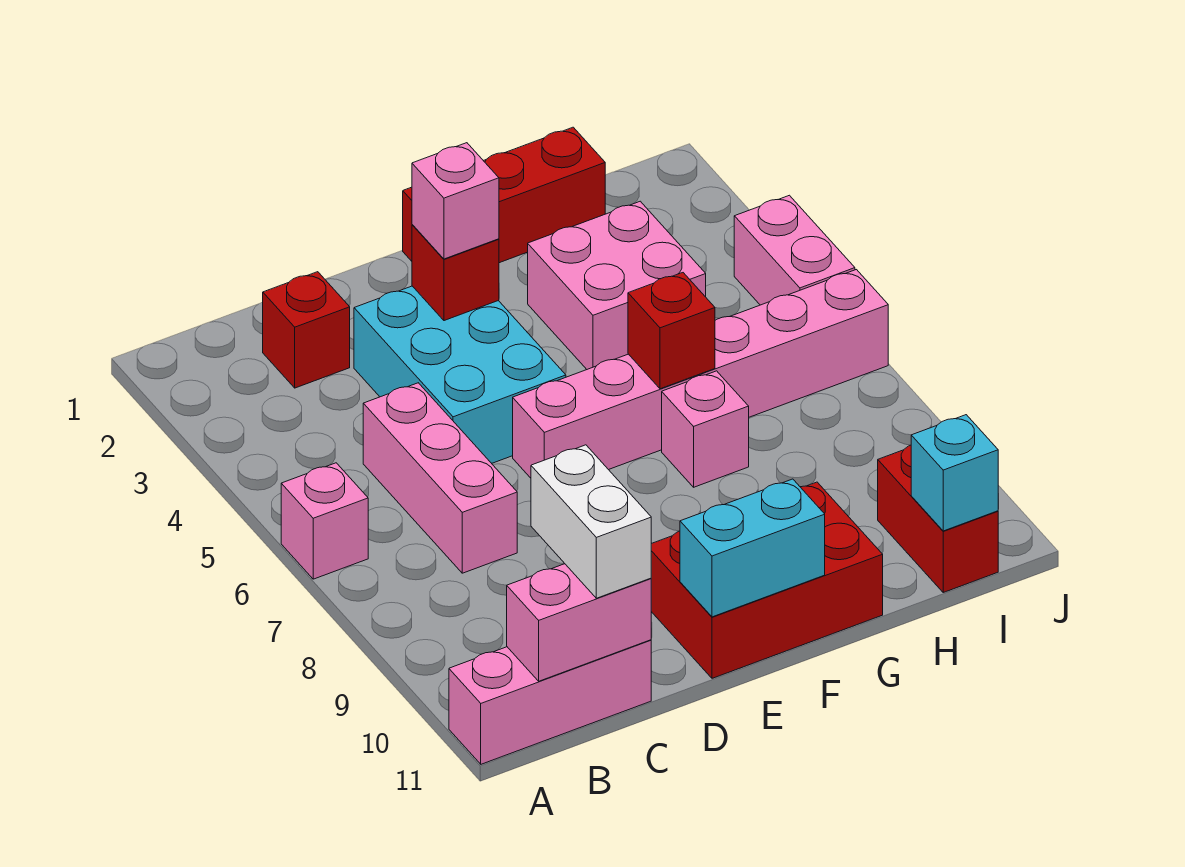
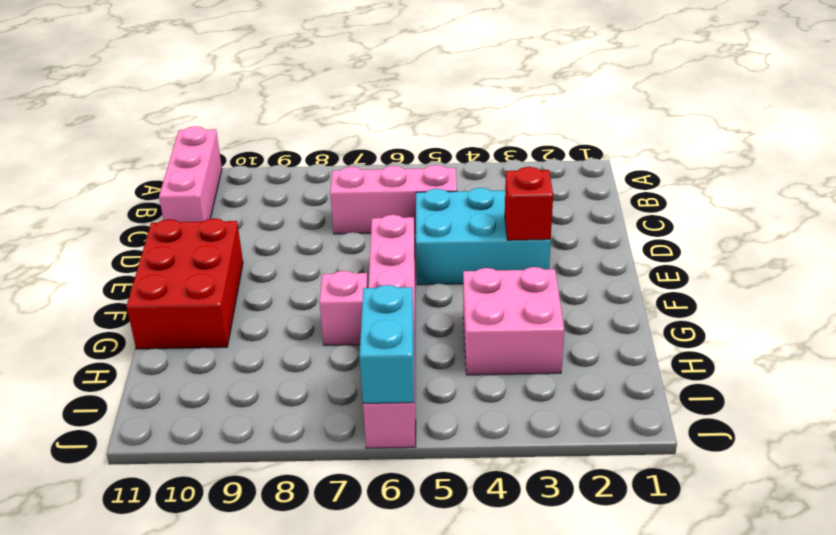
cyan brick I6:J6 level 2 -> cyan brick E11:F11 level 2
none -> pink brick A6 level 1
none -> red brick C2 level 1
none -> red brick F1:H1 level 1

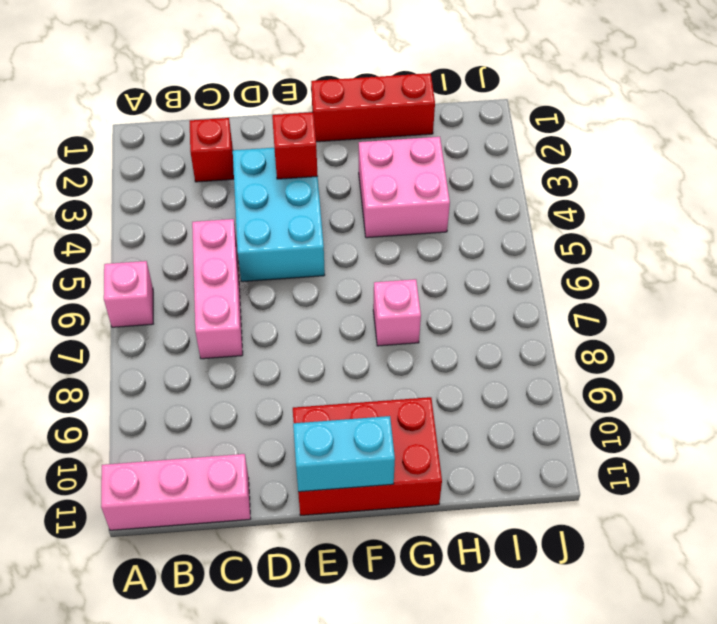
none -> pink brick E6:J6 level 1
none -> red brick I10:I11 level 1
none -> pink brick J4:J5 level 1

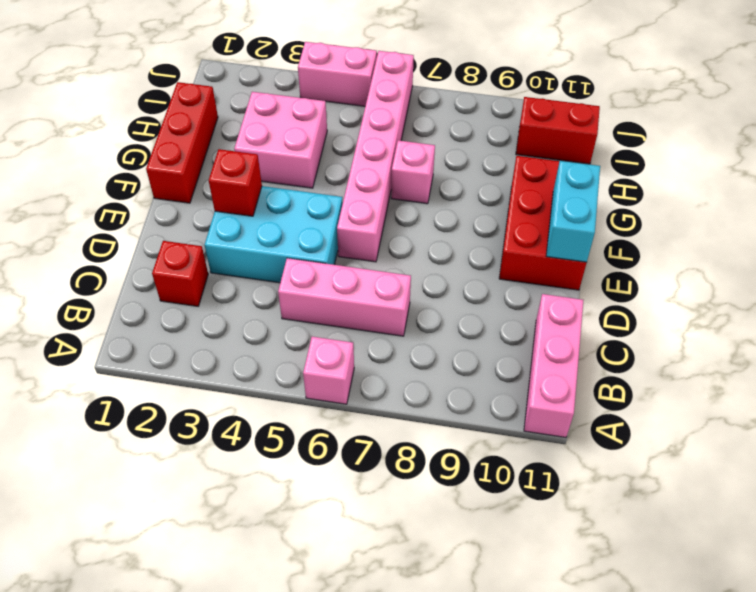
none -> pink brick B11:C11 level 2
none -> red brick G6 level 2
none -> cyan brick I11 level 2

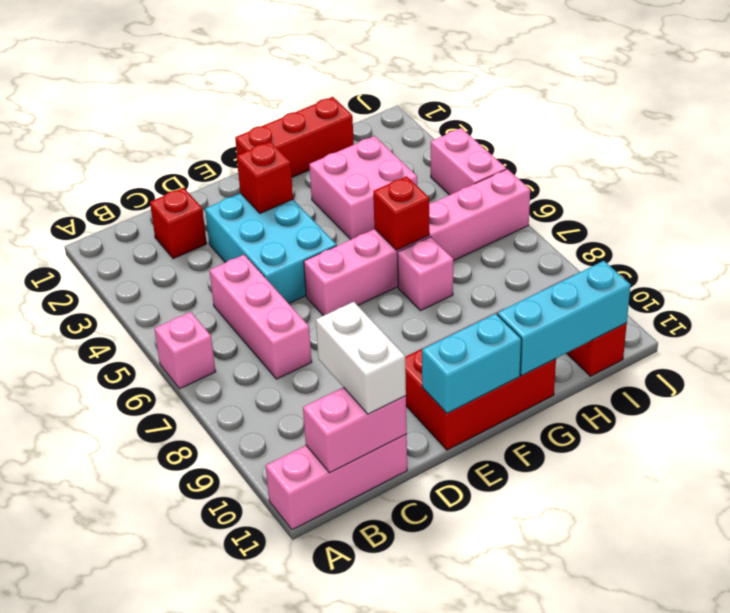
cyan brick G11:I11 level 2 -> cyan brick I11 level 2
none -> pink brick E3 level 3

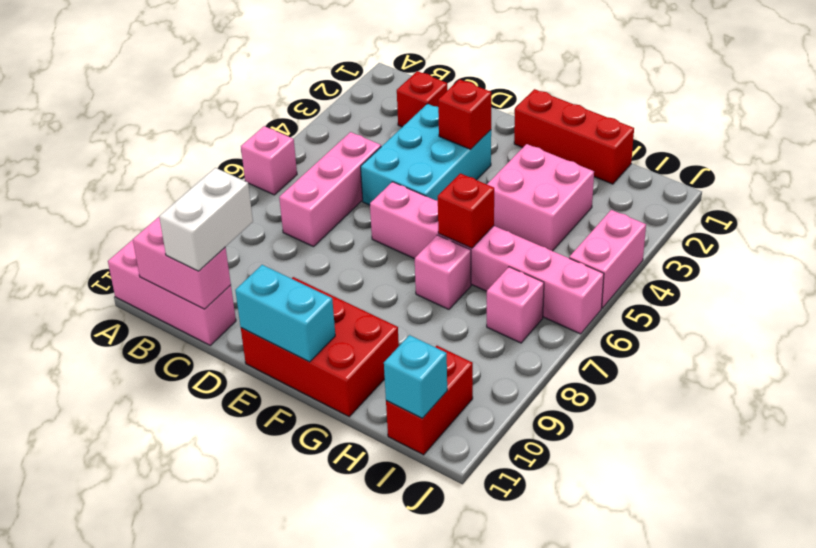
pink brick I7 level 1 -> pink brick E3 level 3

